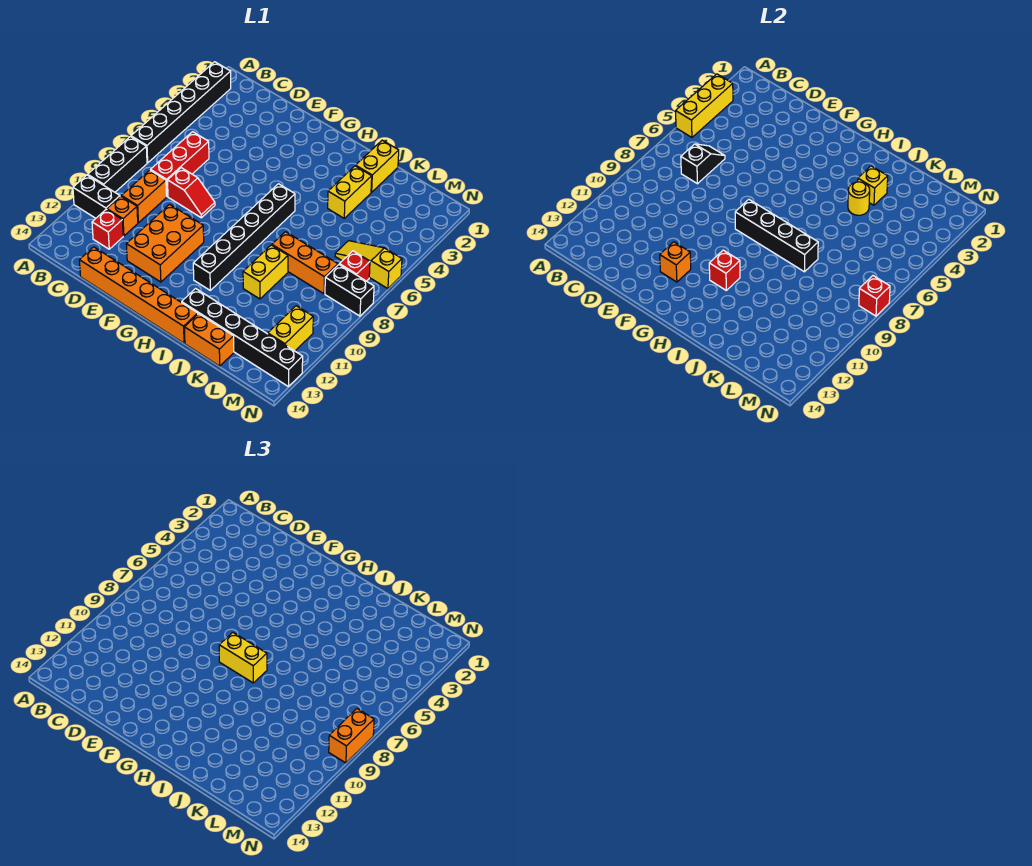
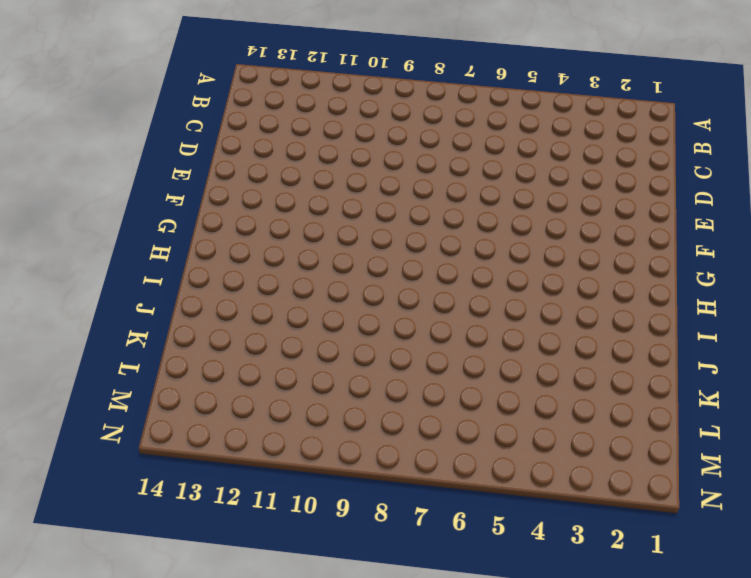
none -> black brick A2:A7 level 1
none -> black brick A8:A10 level 1
none -> black brick A11:B11 level 1
none -> red brick C6:C8 level 1

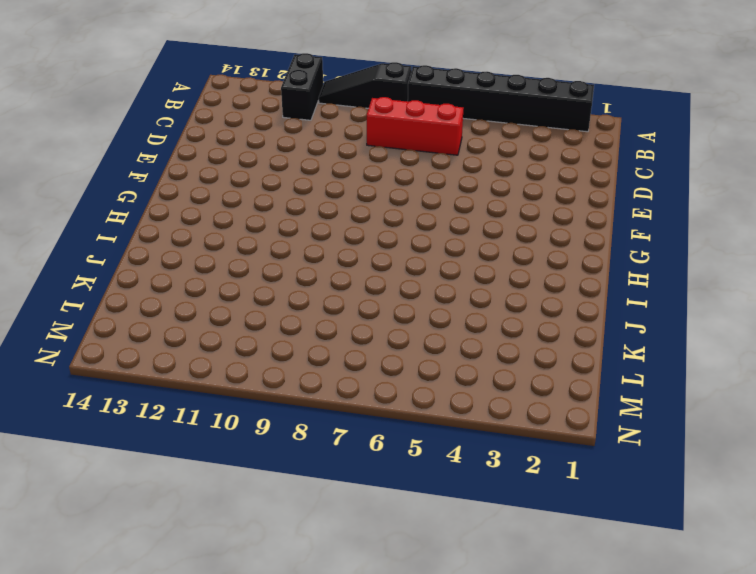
black slope A8:A10 level 1 top 8 -> black brick A8:A10 level 1
none -> orange brick C9:C10 level 1
none -> orange brick C11 level 1
none -> red brick C12 level 1
none -> red slope D8:E8 level 1 top D

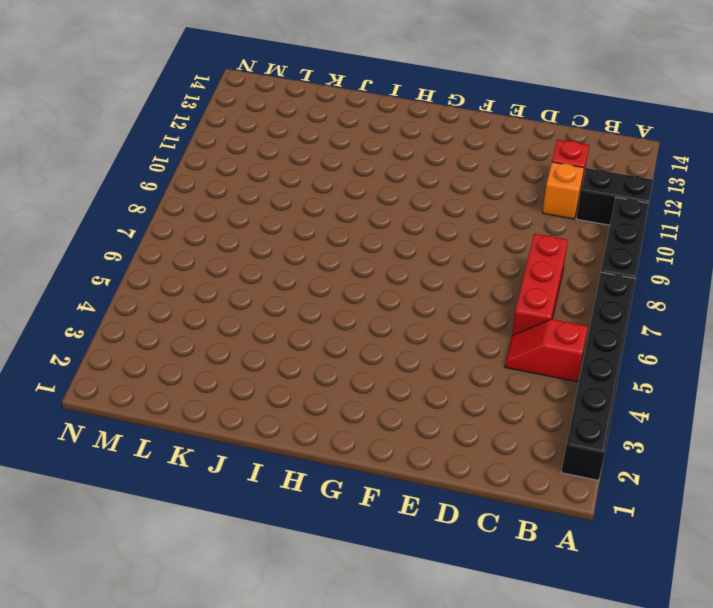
red slope B5:C5 level 1 top B -> red slope D8:E8 level 1 top D
none -> orange brick C9:C10 level 1
none -> orange brick D14:I14 level 1
none -> orange brick E10:F12 level 1
none -> black brick H6:H11 level 1

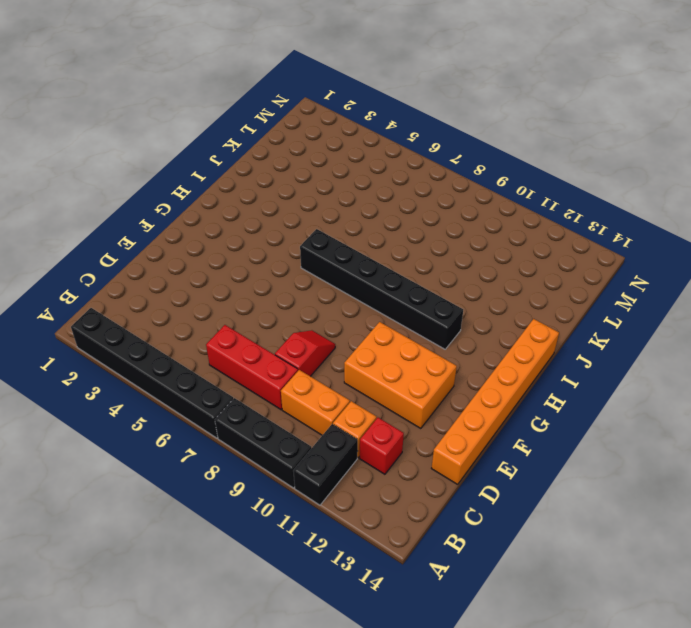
none -> black brick I13:N13 level 1
none -> yellow brick J1:J2 level 1
none -> yellow brick J3:J4 level 1
none -> orange brick J8:L8 level 1

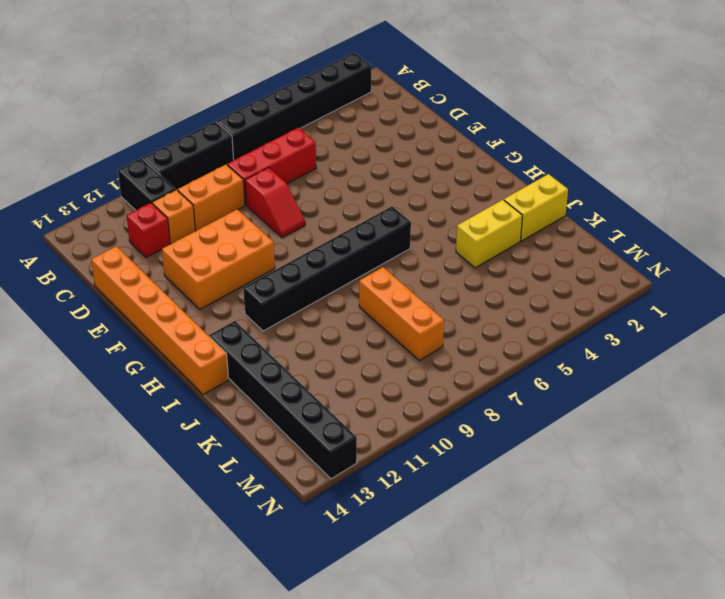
none -> yellow brick J9:J10 level 1
none -> orange brick J14:K14 level 1
none -> yellow slope L6:N6 level 1 top N
none -> red brick M7 level 1

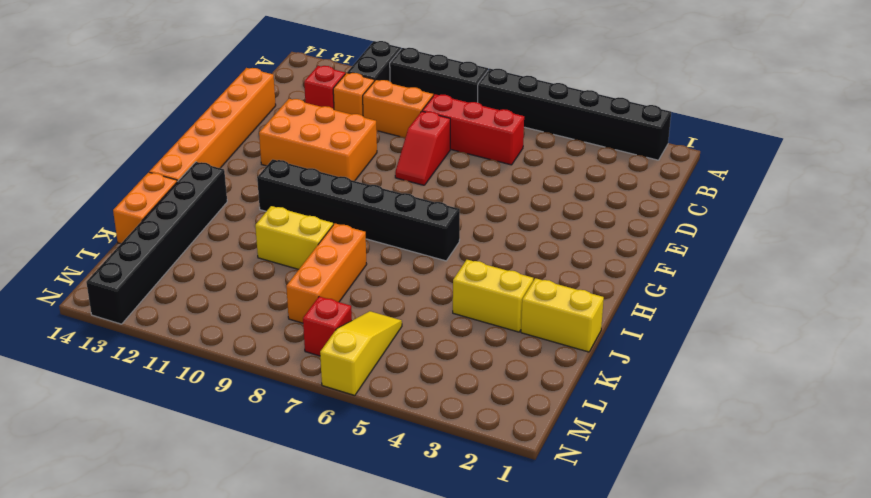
none -> black brick M8:N8 level 1
none -> yellow brick M11:M12 level 1
none -> yellow brick A3:A5 level 2
none -> black slope C6:C7 level 2 top 7

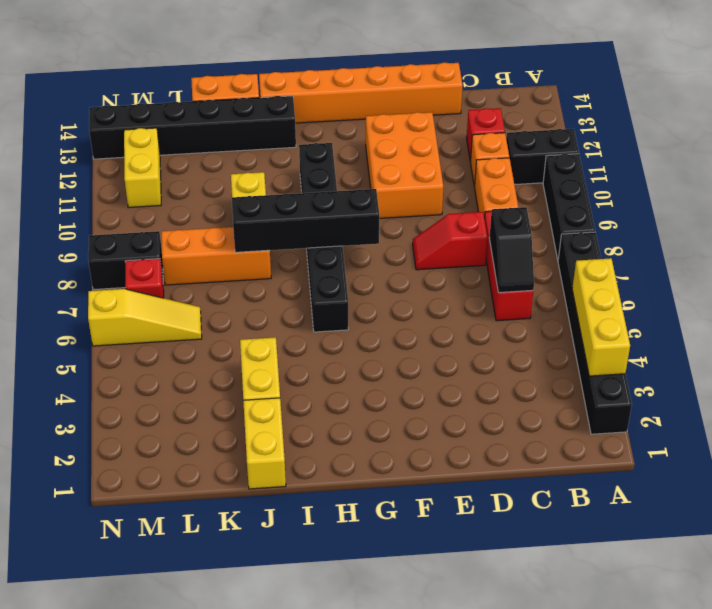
none -> orange brick F12 level 2
none -> red brick H11 level 2
none -> yellow brick J3 level 2
none -> yellow round brick J4 level 2

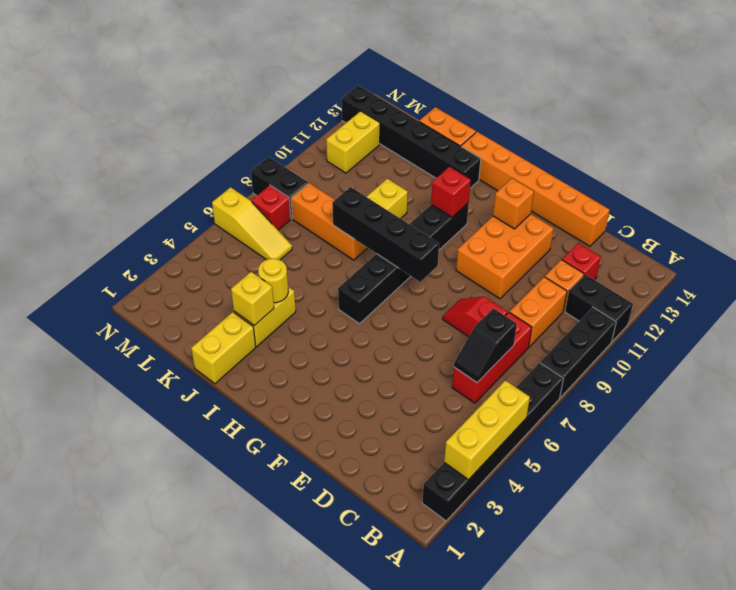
none -> red brick N8 level 2
none -> yellow brick G8:H8 level 3
none -> orange brick N8:N9 level 3

